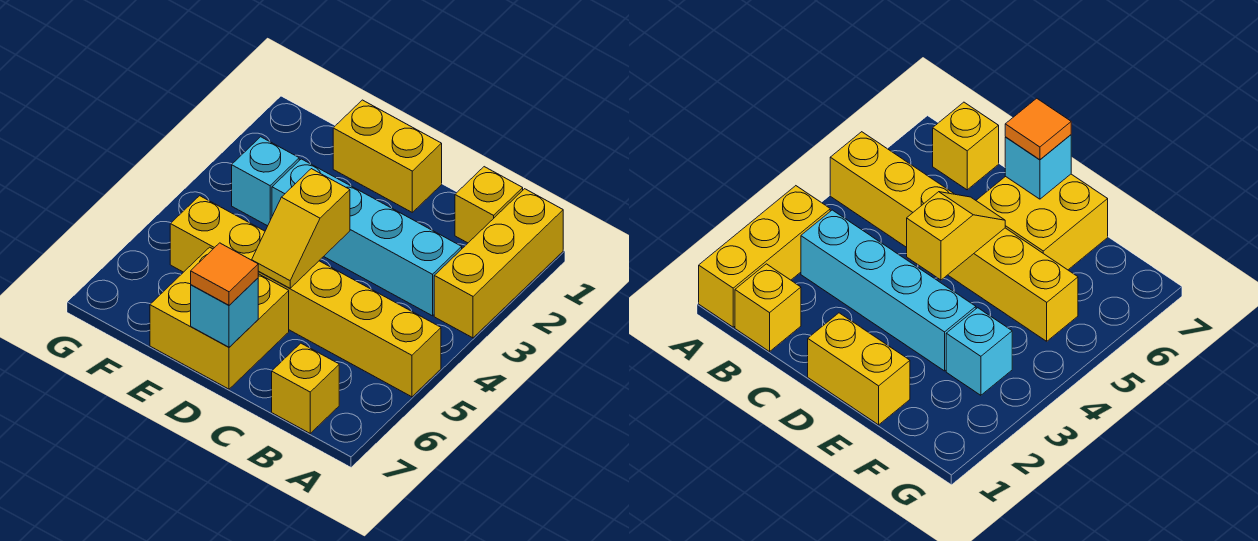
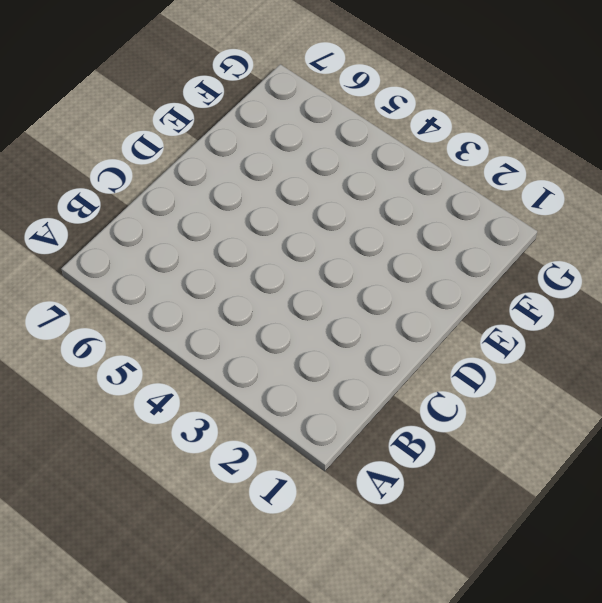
none -> yellow brick A1:A3 level 1
none -> yellow brick A5:F5 level 1

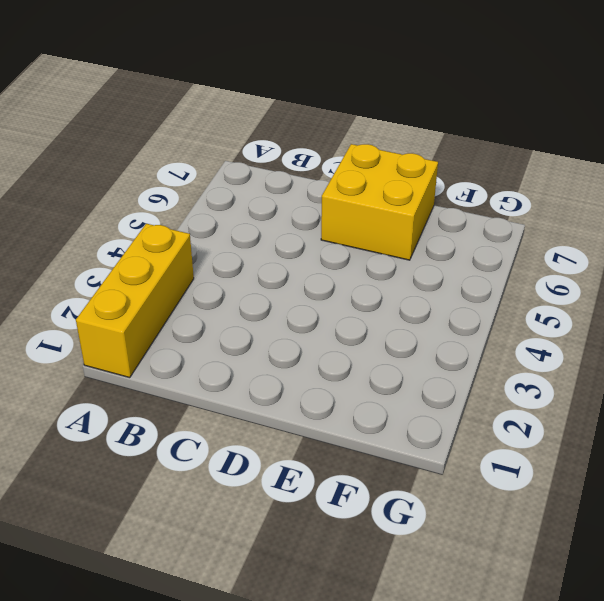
none -> yellow brick A5:F5 level 1
none -> yellow brick B1 level 1

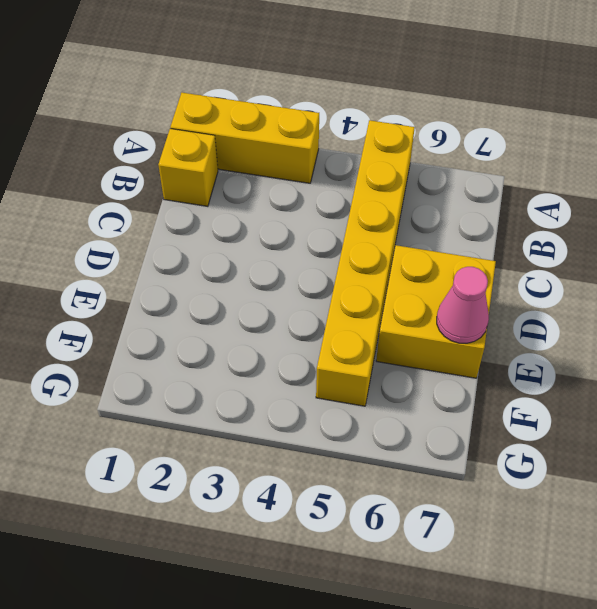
pink cone E7 level 2 -> none
none -> cyan brick B3:E3 level 1
none -> yellow brick B7 level 1

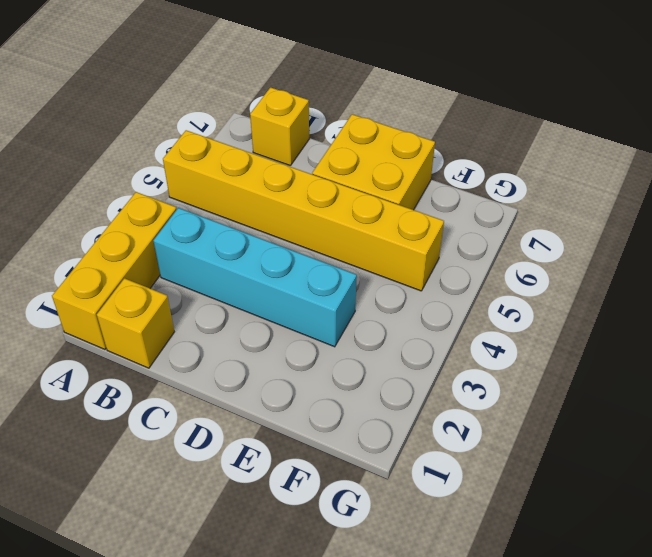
none -> yellow brick D1:E1 level 1
none -> cyan brick F3 level 1

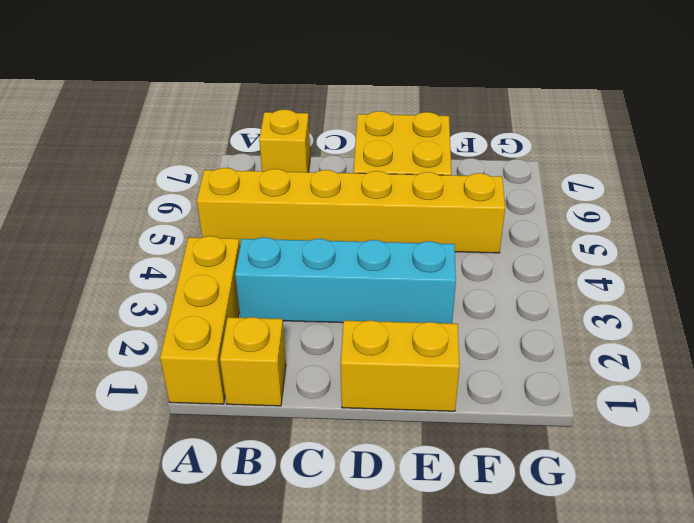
none -> cyan brick F3 level 1
none -> yellow slope D4:D5 level 2 top 4

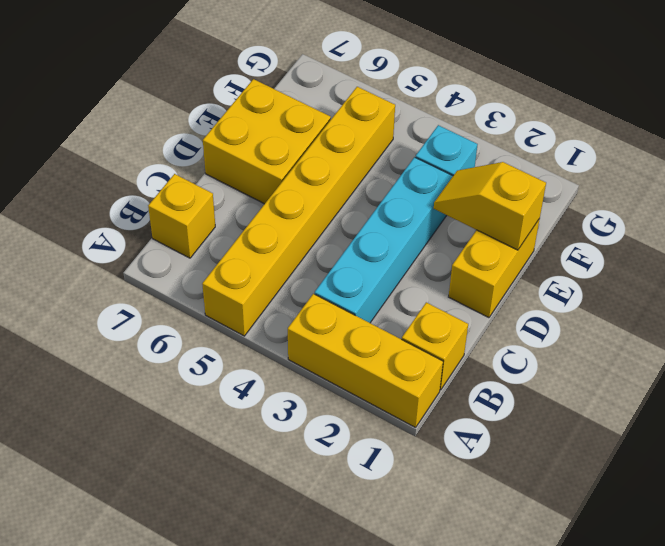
yellow slope E1:E2 level 2 top 1 -> yellow slope D4:D5 level 2 top 4
none -> cyan brick D7 level 2
none -> orange tile D7 level 3

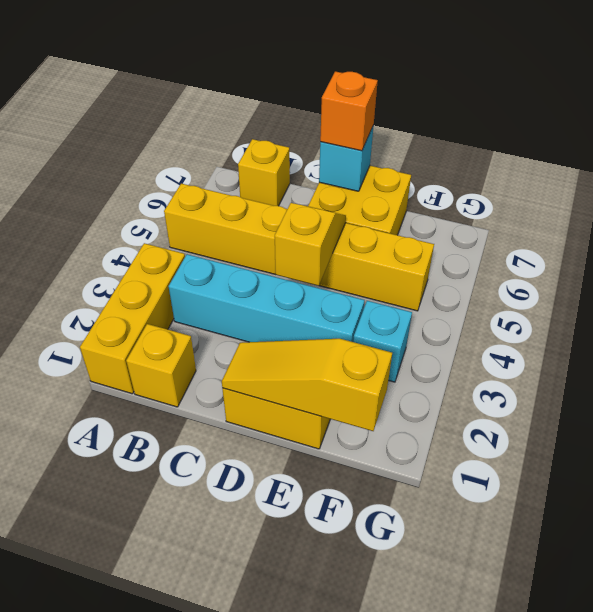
yellow slope D1:F1 level 2 top F -> none
orange brick D7 level 3 -> orange tile D7 level 3

